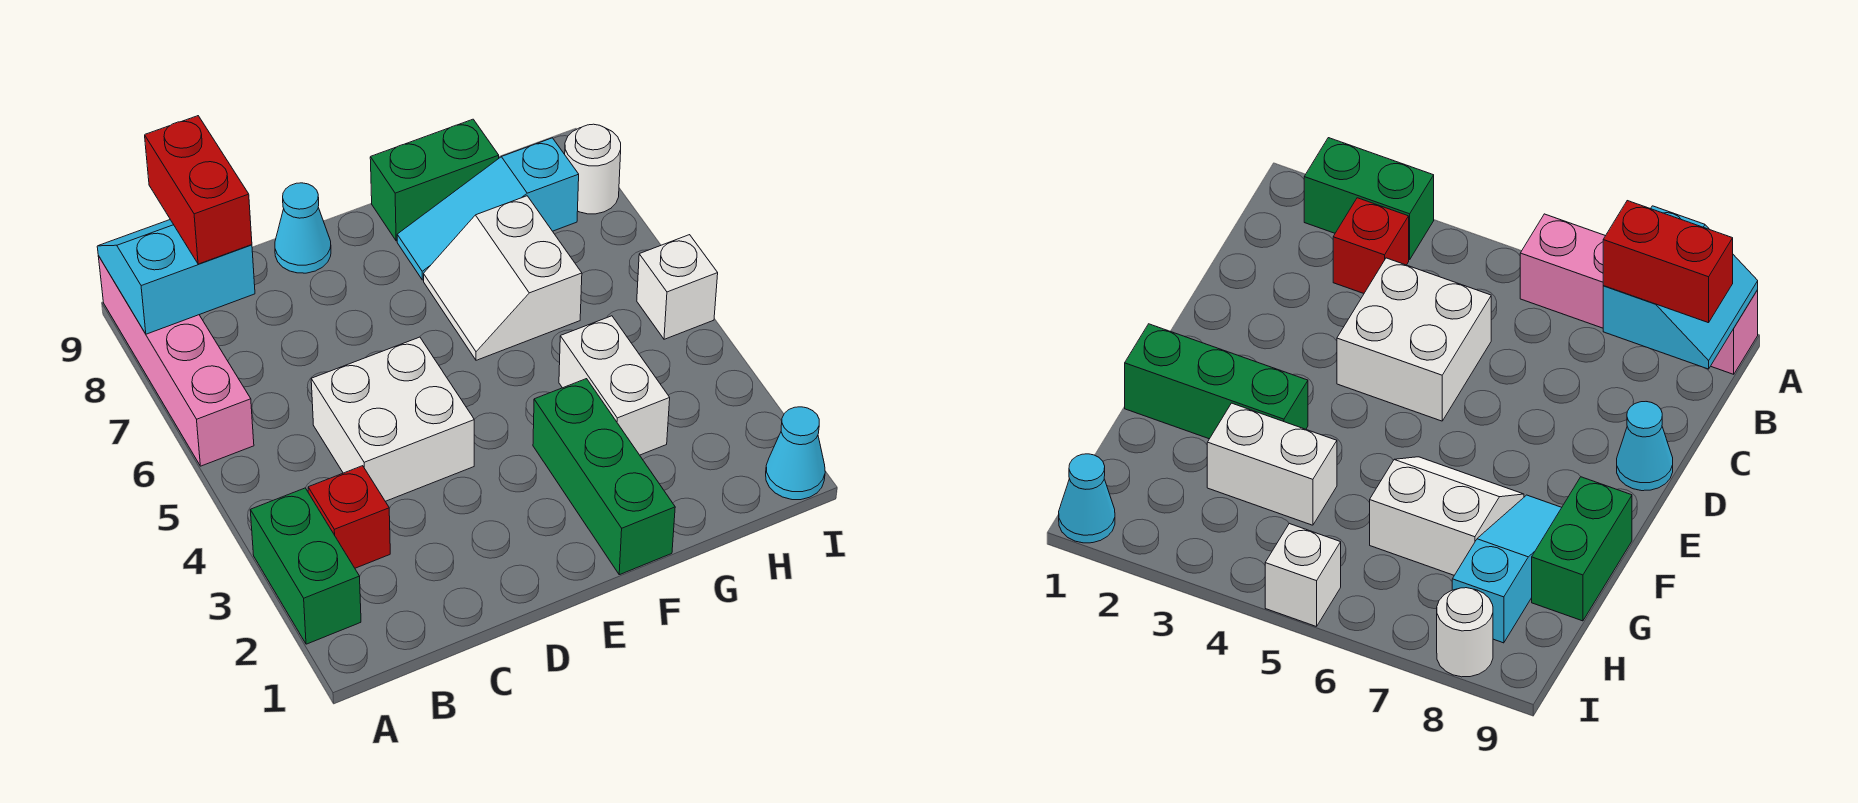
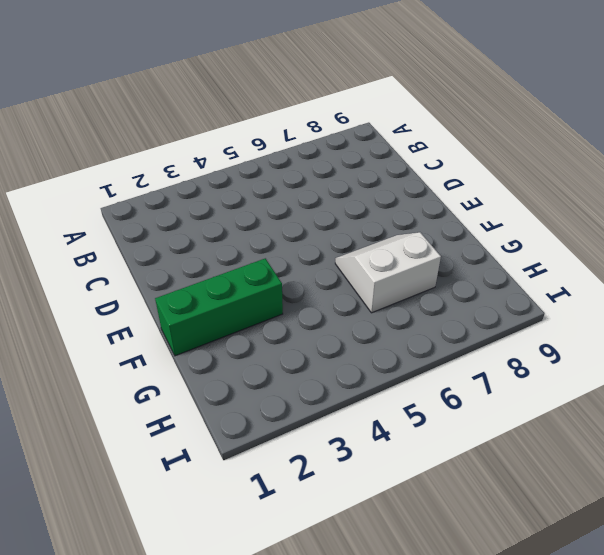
none -> green brick A2:A3 level 1
none -> pink brick A6:A9 level 1
none -> red brick B3 level 1

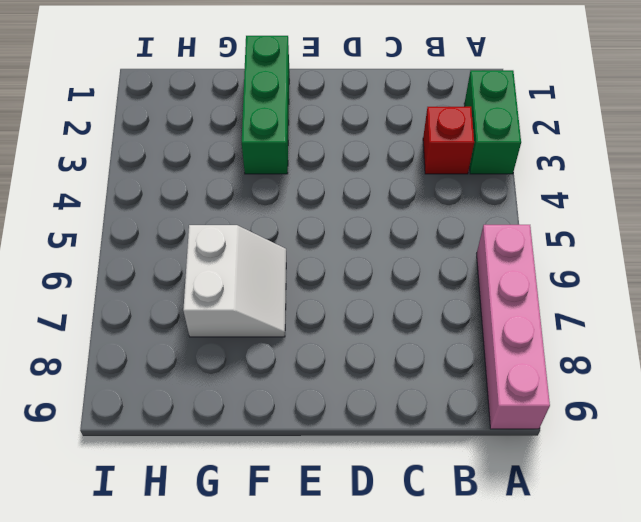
none -> white brick C4:D5 level 1
none -> cyan cone D9 level 1
none -> cyan slope F8:H8 level 1 top H

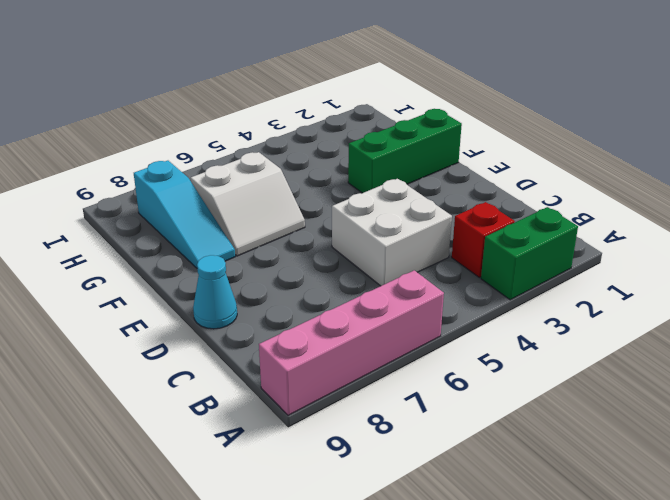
none -> green brick F9:G9 level 1
none -> white brick G3:G4 level 1
none -> cyan cone I1 level 1

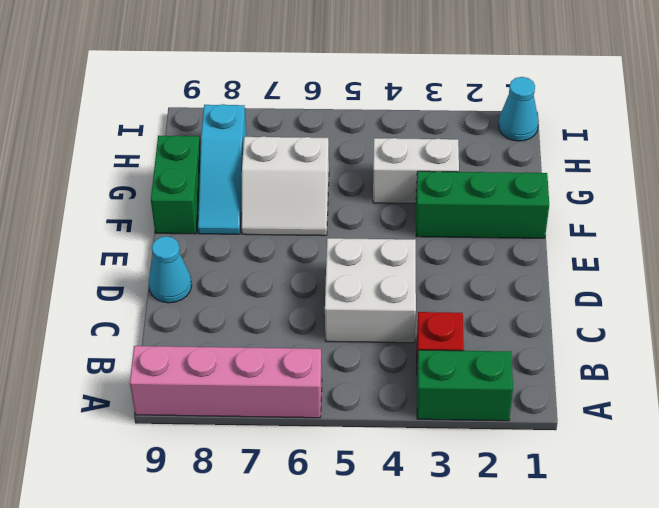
none -> white brick I5 level 1
none -> white round brick I8 level 1
none -> cyan slope A8:B9 level 2 top 8

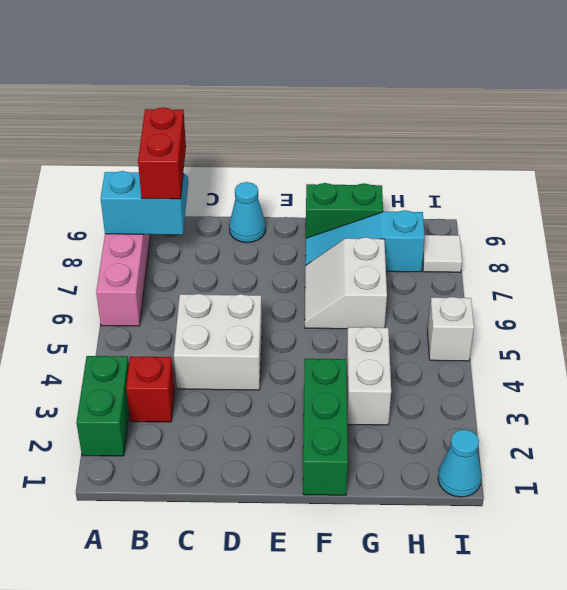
white tile I8 level 1 -> white round brick I8 level 1

